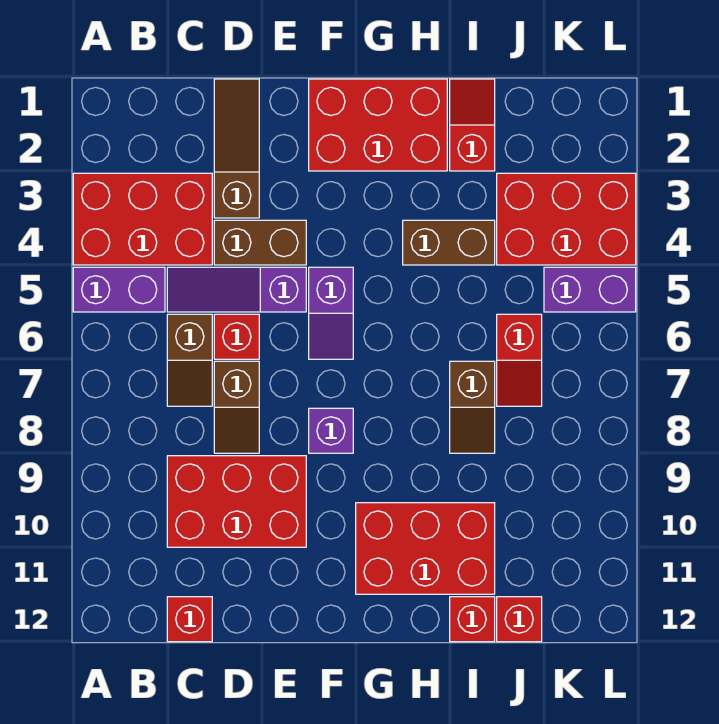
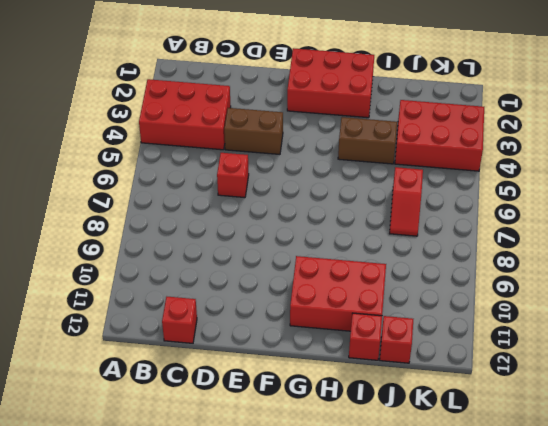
none -> purple brick A5:B5 level 1
none -> purple slope C5:E5 level 1 top E
none -> brown slope C6:C7 level 1 top 6

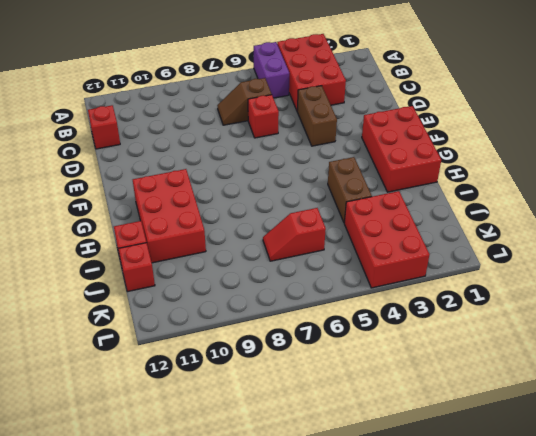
none -> purple slope C5:E5 level 1 top E
none -> red brick C9:E10 level 1
none -> brown slope D1:D3 level 1 top 3

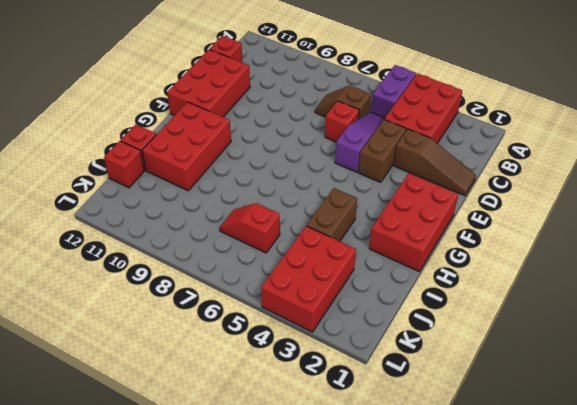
red brick D11:F12 level 1 -> red brick C9:E10 level 1
none -> brown slope D7:D8 level 1 top 7
none -> purple slope F5:F6 level 1 top 5
none -> purple brick F8 level 1

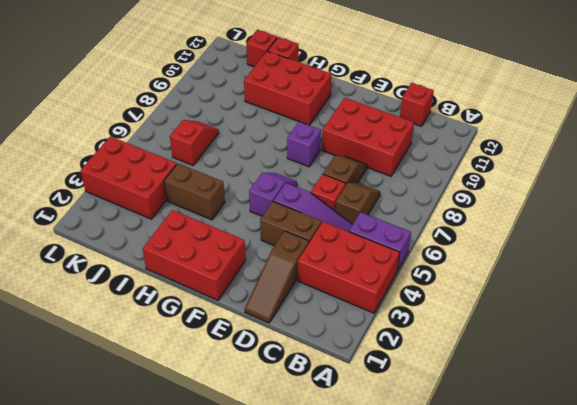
none -> red slope I1:I2 level 1 top 2
none -> brown slope I7:I8 level 1 top 7
none -> purple brick K5:L5 level 1

